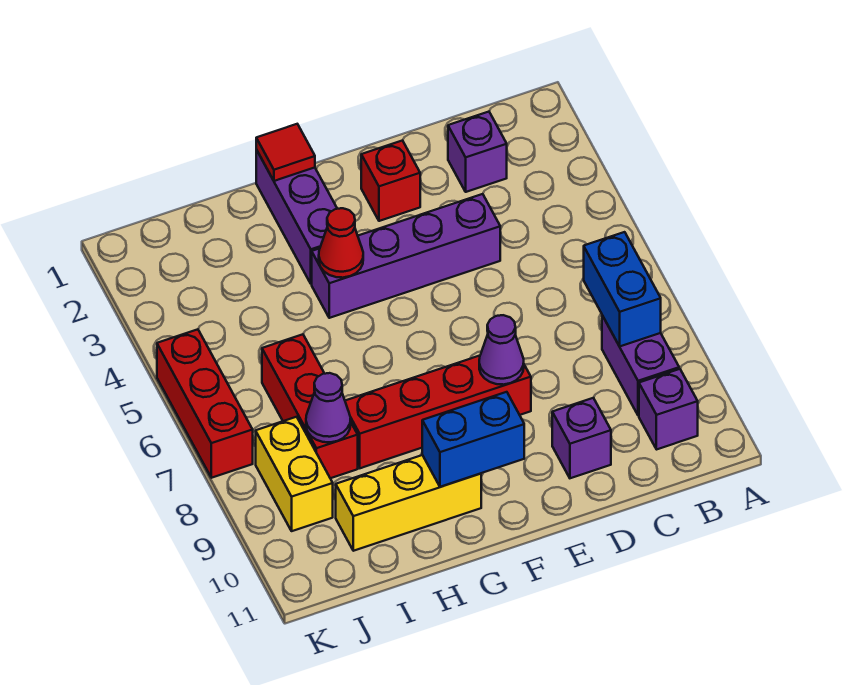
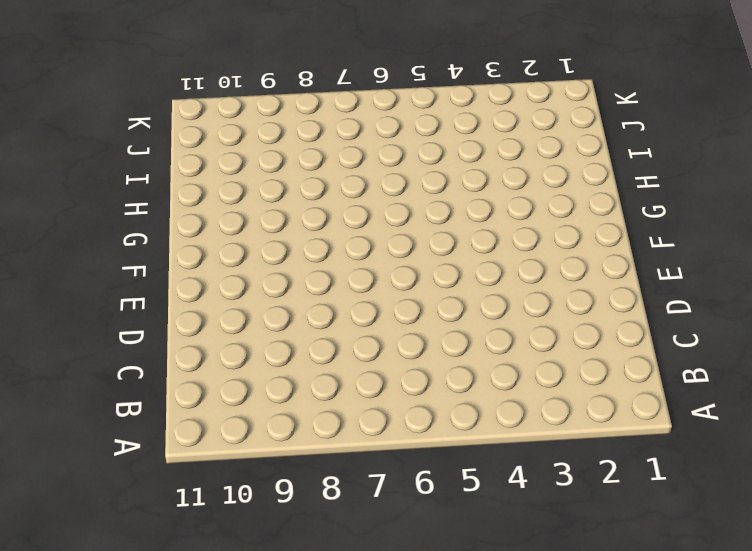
none -> purple brick B8:B9 level 1
none -> purple brick B10 level 1
none -> purple brick C2 level 1

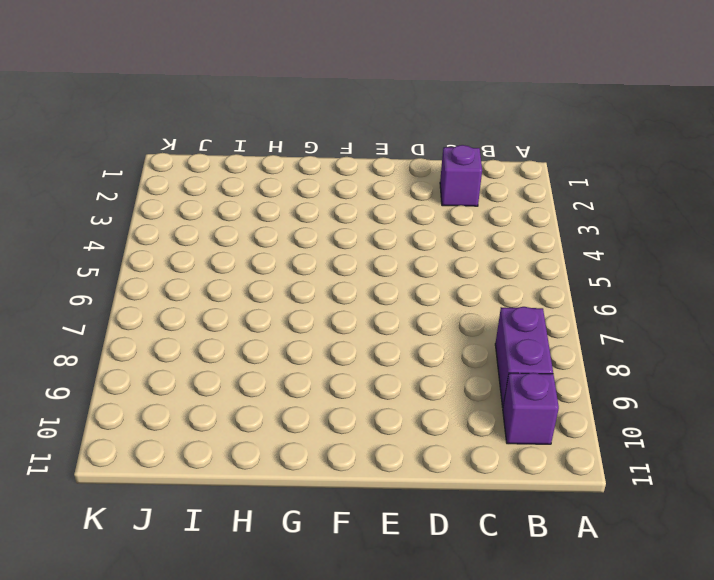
none -> purple brick D4:G4 level 1
none -> purple brick D10 level 1
none -> red brick E2 level 1

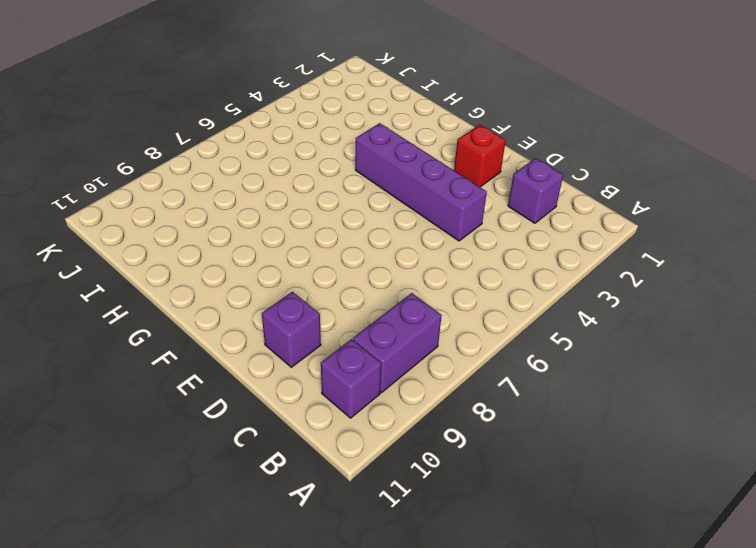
none -> red brick E8:H8 level 1
none -> purple brick G1:G3 level 1
none -> yellow brick G10:I10 level 1

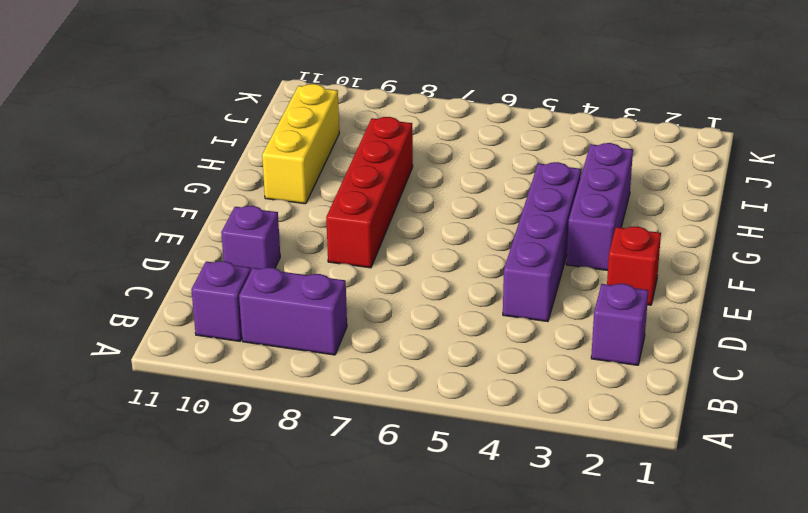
purple brick F3:H3 level 1 -> purple brick G1:G3 level 1
none -> red brick I6:I8 level 1
none -> yellow brick J8:J9 level 1
none -> red brick K5:K7 level 1

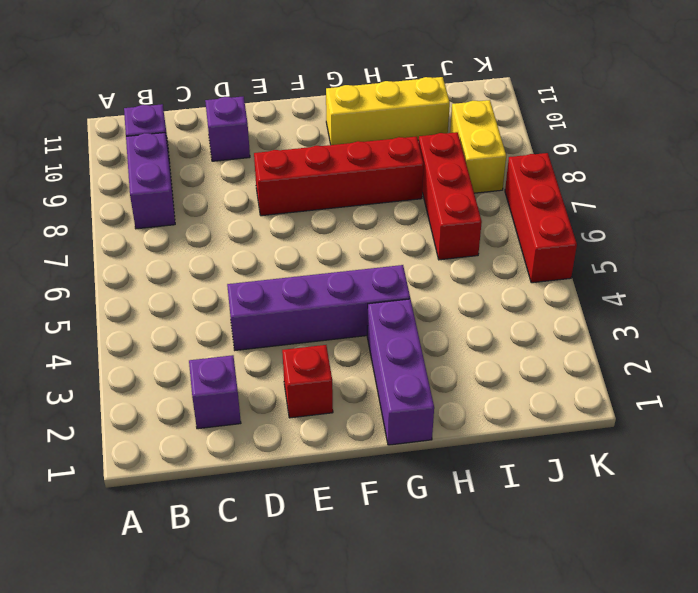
none -> blue brick B7:B8 level 2
none -> purple cone E8 level 2
none -> blue brick F10:G10 level 2

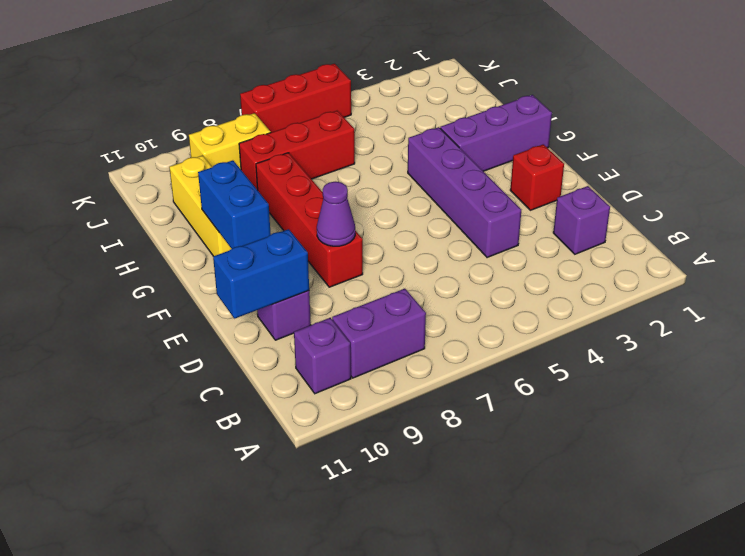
blue brick D10:D11 level 2 -> blue brick B7:B8 level 2
none -> red tile G1 level 2
none -> red cone G4 level 2
none -> purple cone I8 level 2

